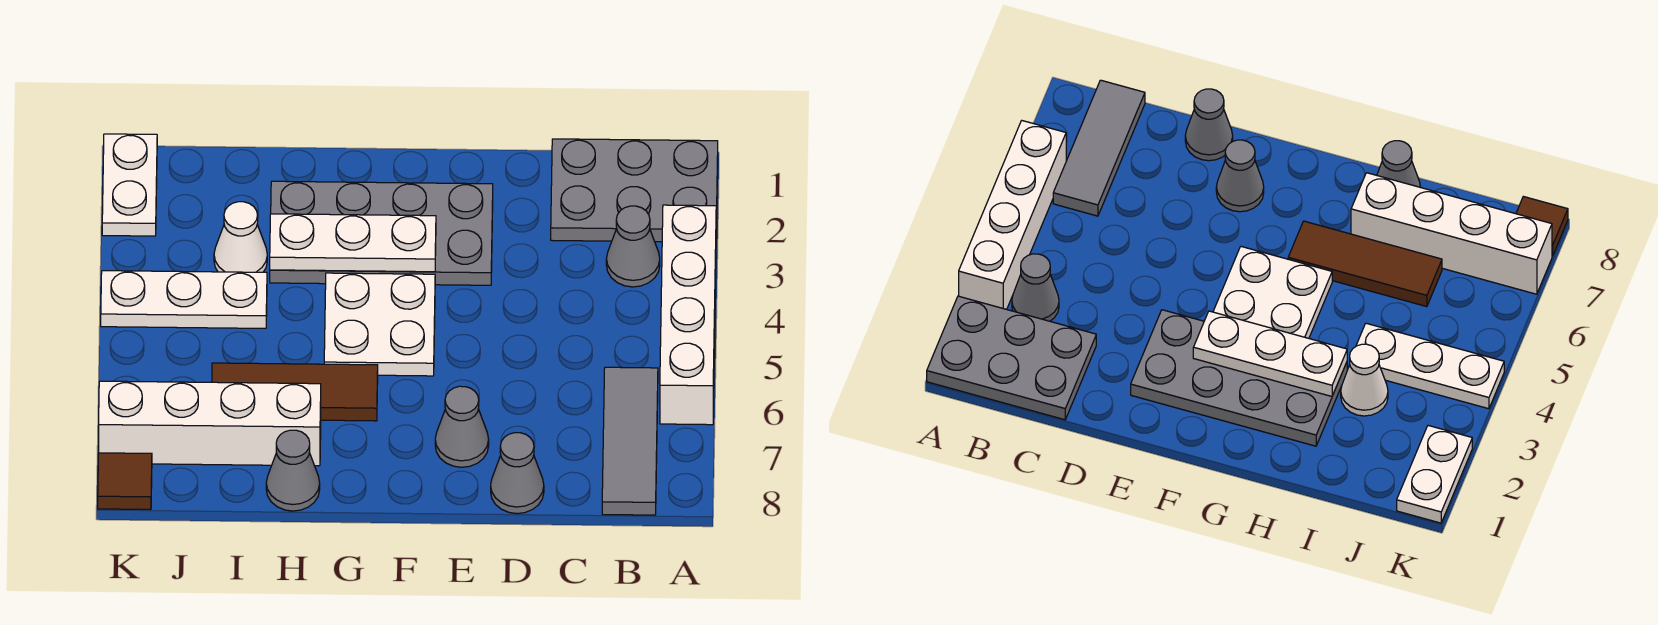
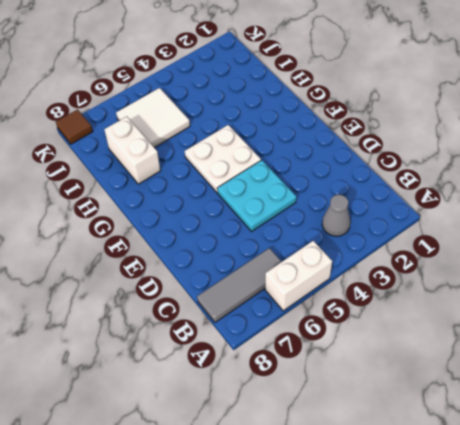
white brick A5:A6 level 1 -> white brick A3:A6 level 1
cyan plate D4:E5 level 1 -> none
white brick H7:I7 level 1 -> white brick H7:K7 level 1
white tile I5:J6 level 1 -> brown tile G6:I6 level 1
none -> grey plate A1:C2 level 1
none -> grey cone D8 level 1
none -> grey plate E2:H3 level 1

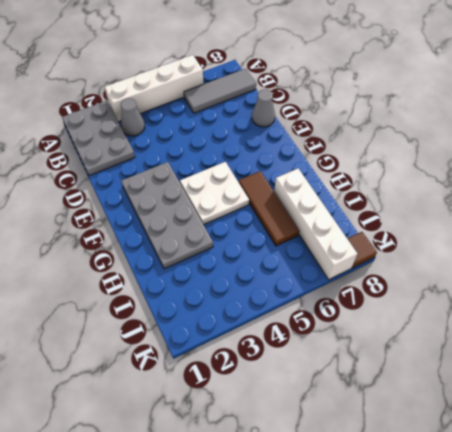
none -> grey cone E7 level 1
none -> grey cone H8 level 1
none -> white cone I3 level 1

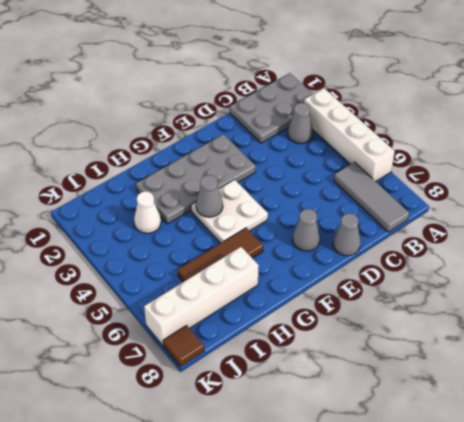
grey cone G4 level 2 -> grey cone H8 level 1
none -> white plate I4:K4 level 1
none -> white plate K1:K2 level 1
none -> white plate F3:H3 level 2

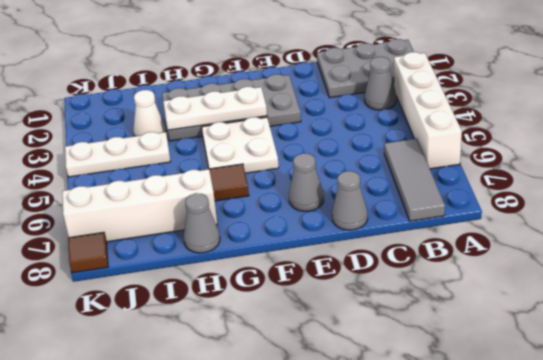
none -> white plate K1:K2 level 1

